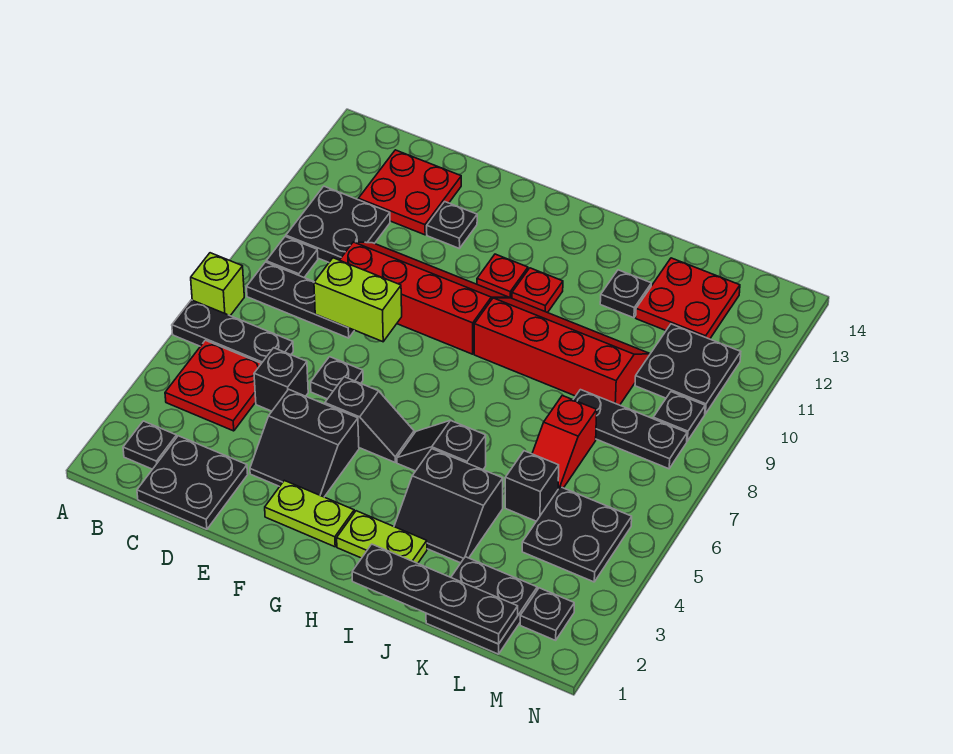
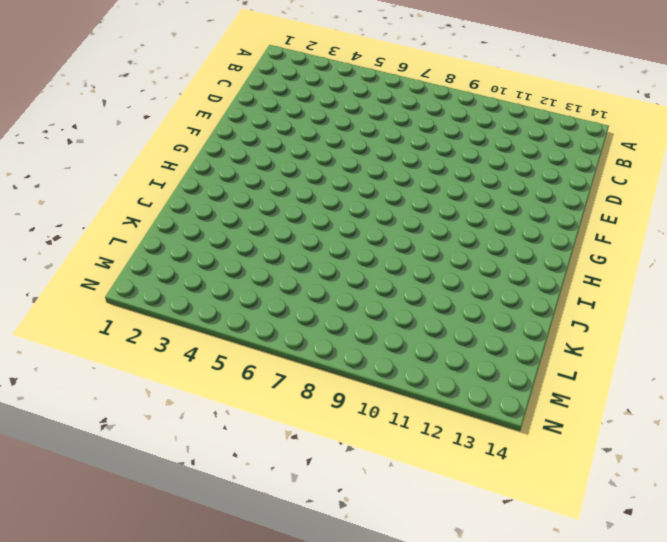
none -> black plate A6:C6 level 1
none -> lime brick A7 level 1
none -> black plate B2 level 1
none -> red plate B4:C5 level 1

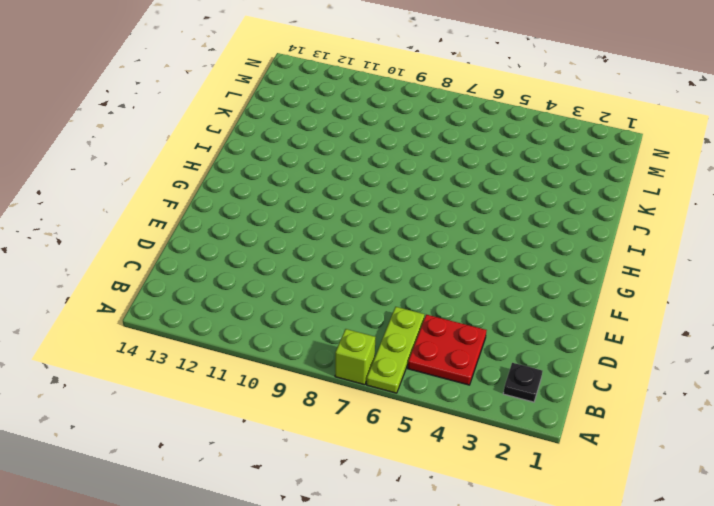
lime plate A6:C6 level 1 -> black plate A6:C6 level 1
none -> black plate B8:D8 level 1
none -> black plate B9 level 1
none -> black plate B10:C11 level 1
none -> black plate C1:D2 level 1

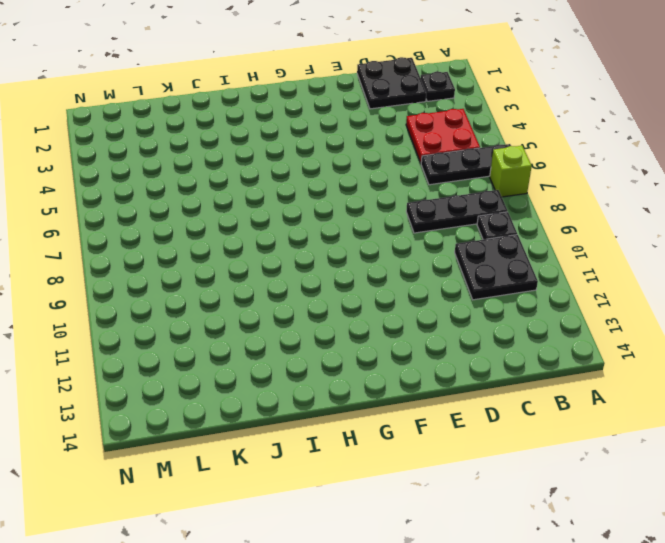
none -> red plate C12:D13 level 1
none -> black brick D5 level 1
none -> red slope D9:G10 level 1 top 9
none -> black slope E3:F4 level 1 top 4

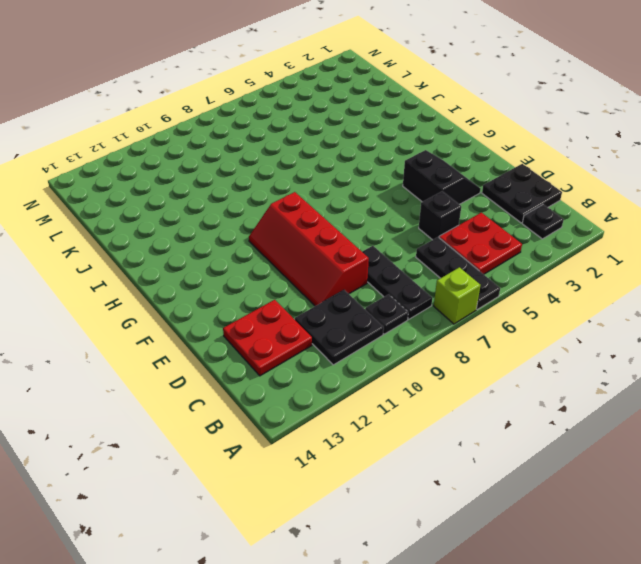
none -> black plate E6 level 1
none -> black plate E12 level 1
none -> lime plate F2:G2 level 1
none -> black slope F5:G5 level 1 top F

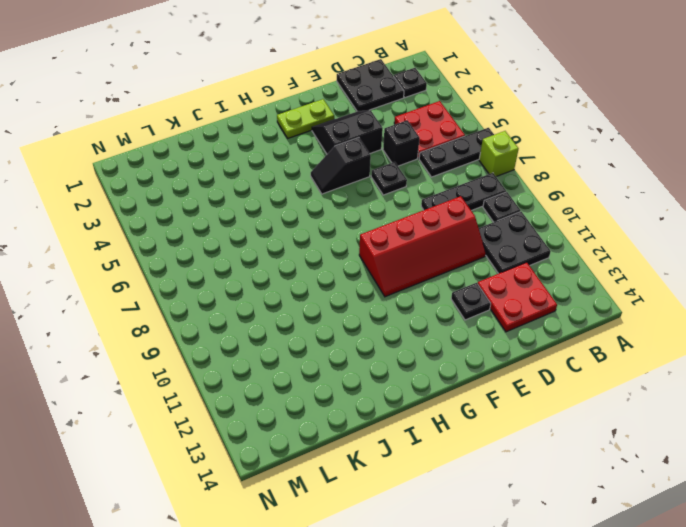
none -> red plate G11 level 1
none -> lime plate H2:I2 level 1
none -> black slope H5:I5 level 1 top I
none -> red slope H9:K10 level 1 top 9

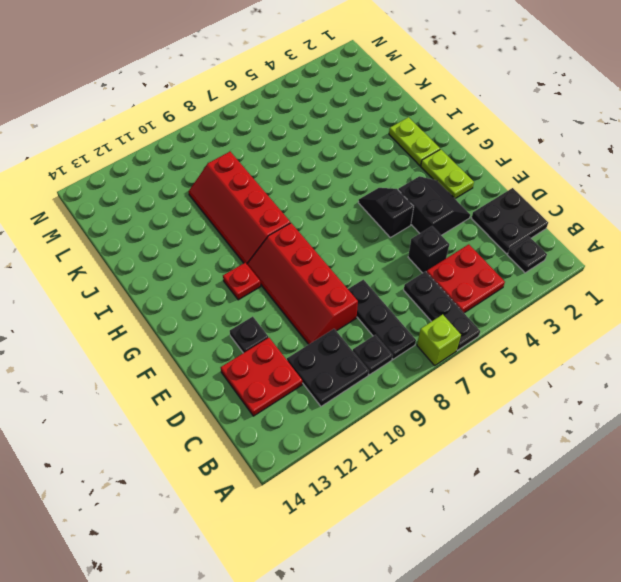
none -> black plate E6 level 1
none -> black slope H5:I5 level 1 top I
none -> red plate H11 level 1
none -> black slope I3:J4 level 1 top 4

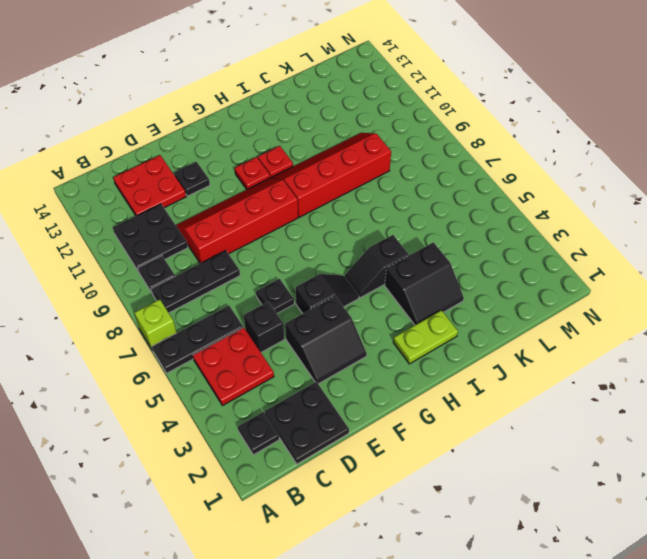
none -> lime plate F2:G2 level 1
none -> black plate J12 level 1
none -> black plate K1:L2 level 1
none -> black brick K5 level 1

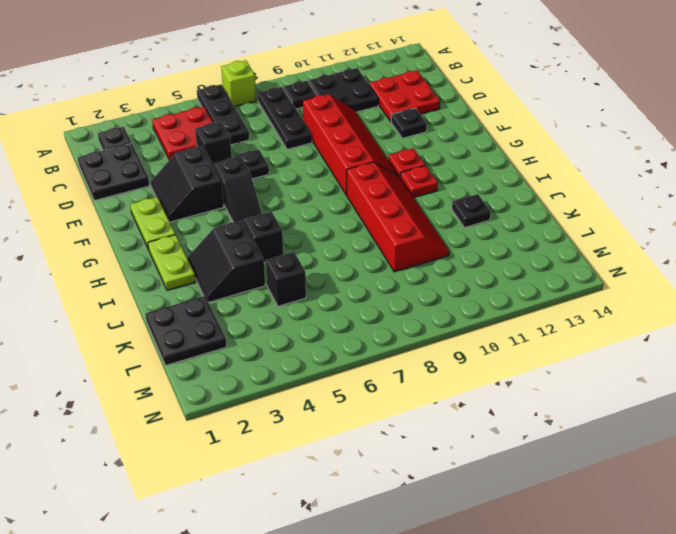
none -> red slope K6:K7 level 1 top 7
none -> black plate K8:M8 level 1
none -> red plate K12:L13 level 1
none -> black plate L4:M5 level 1

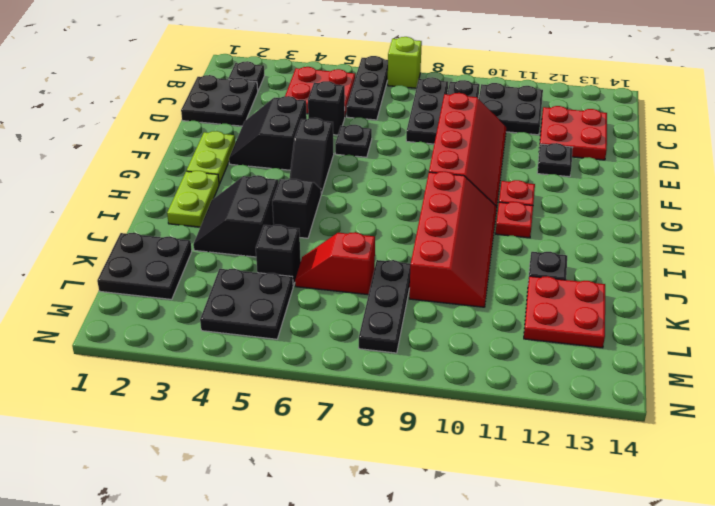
none -> black plate L10:M11 level 1
none -> black plate M2 level 1
none -> black plate M9 level 1
none -> lime brick D8:E8 level 2

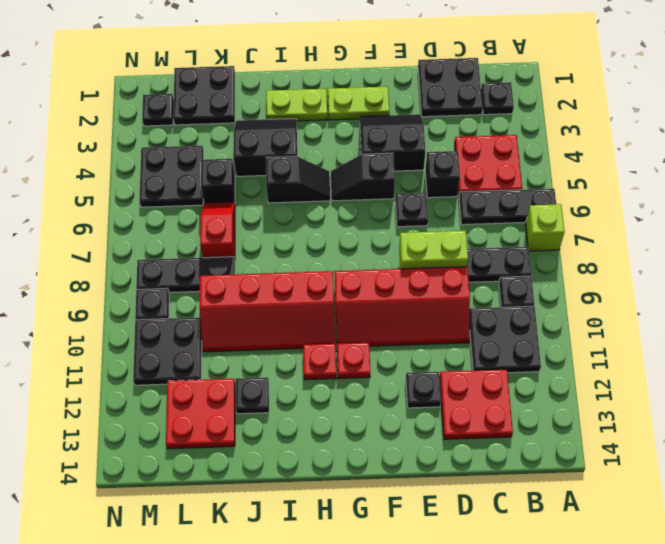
none -> black plate I1:L1 level 2

